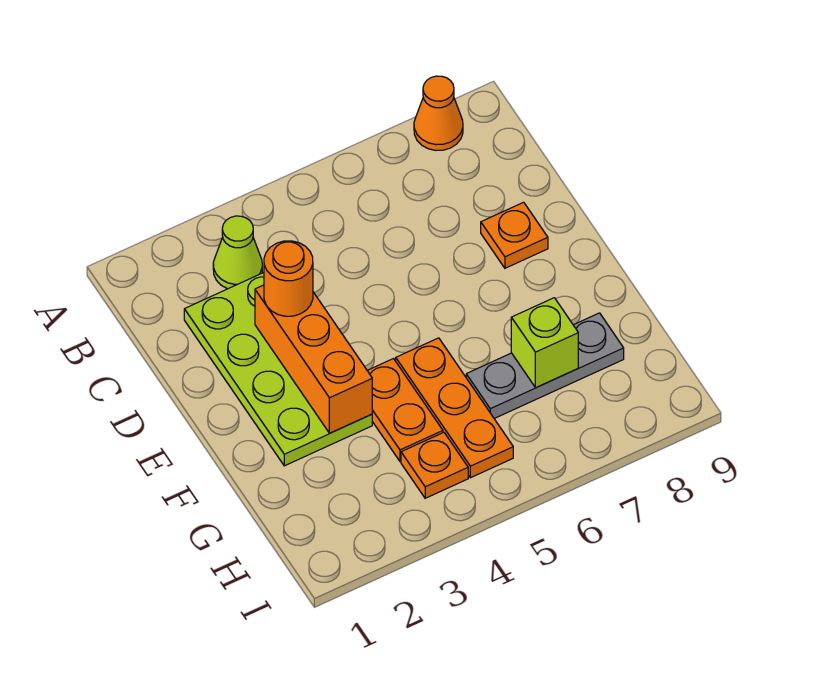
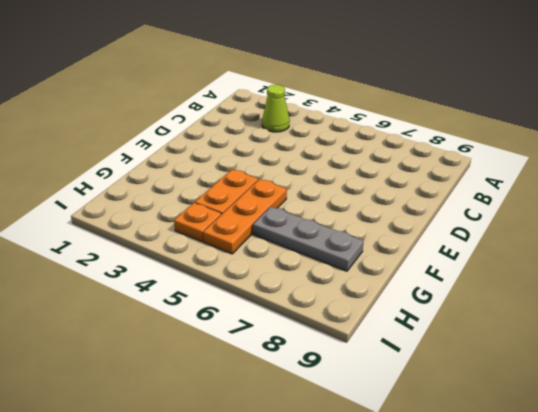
none -> orange cone A8 level 1
none -> lime plate C2:F3 level 1

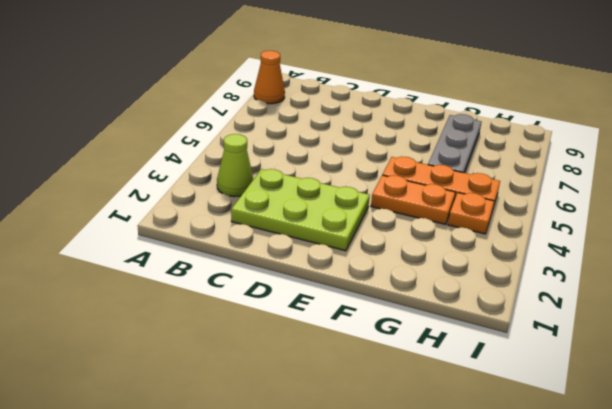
lime plate C2:E3 level 1 -> lime plate C2:F3 level 1
none -> orange plate D8 level 1
none -> orange brick D3:F3 level 2

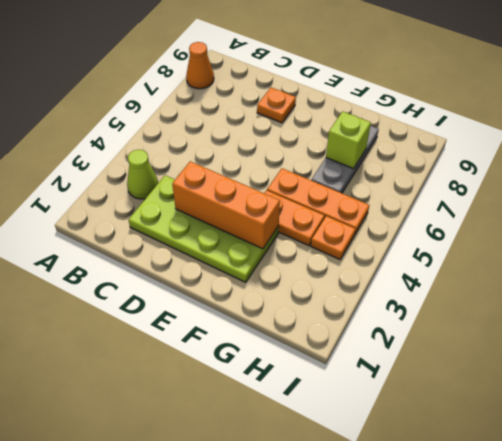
none -> orange round brick D3 level 3

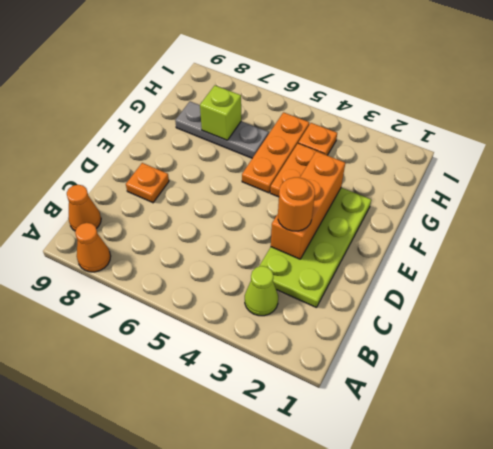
orange cone B9 level 1 -> none

